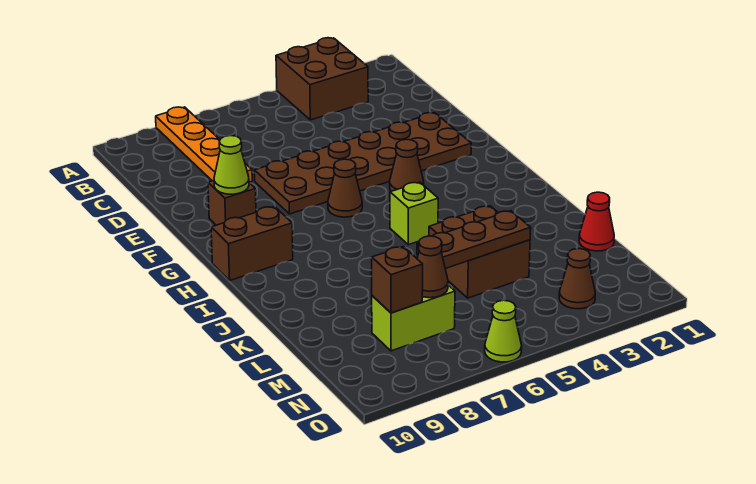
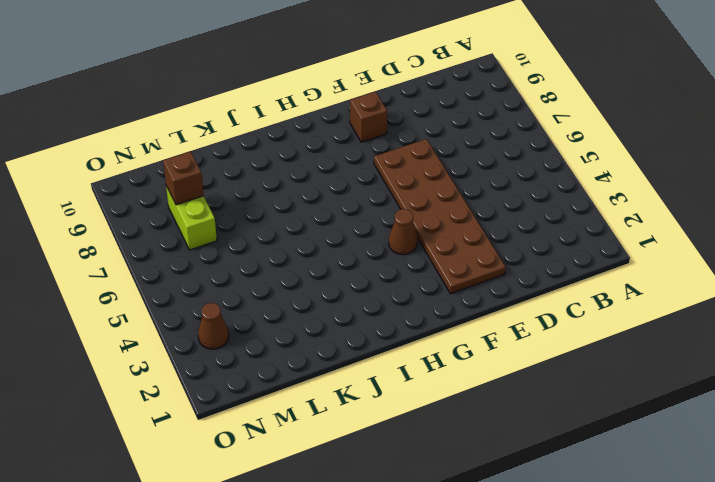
none -> brown brick A3:B4 level 1
none -> orange plate A8:D8 level 1
none -> brown cone G6 level 1

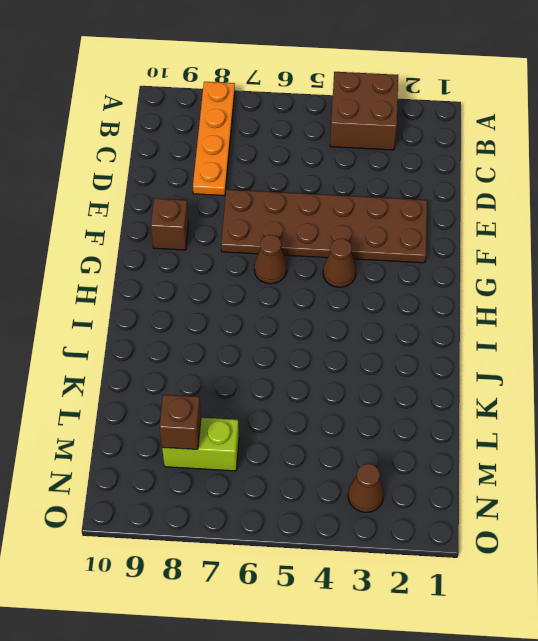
none -> brown brick H9:H10 level 1
none -> lime brick I5 level 1
none -> brown brick K4:L5 level 1

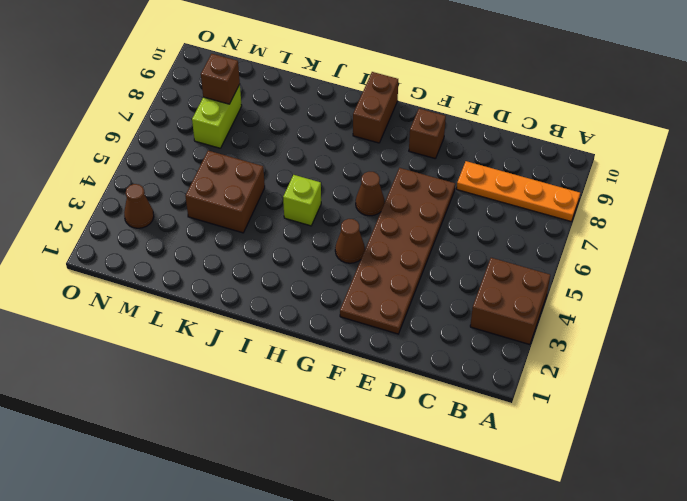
none -> red cone L1 level 1
none -> lime cone O6 level 1
none -> lime cone F9 level 2

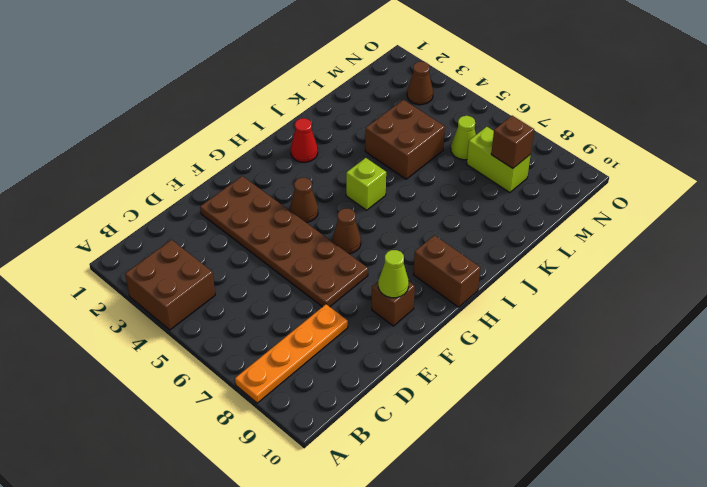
red cone I2 level 1 -> red cone L1 level 1
lime cone M6 level 1 -> lime cone O6 level 1
none -> brown plate L4:L6 level 2
none -> brown cone M7 level 2

